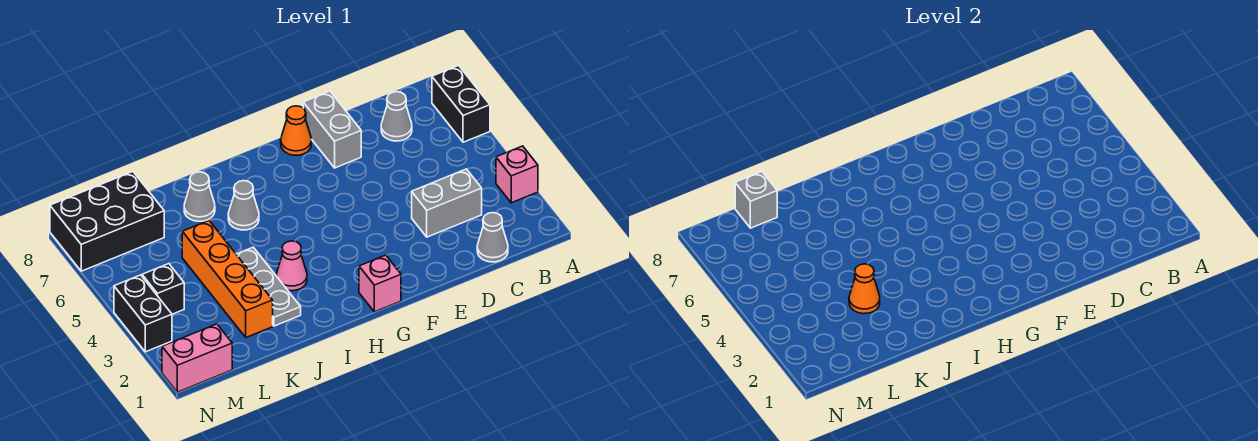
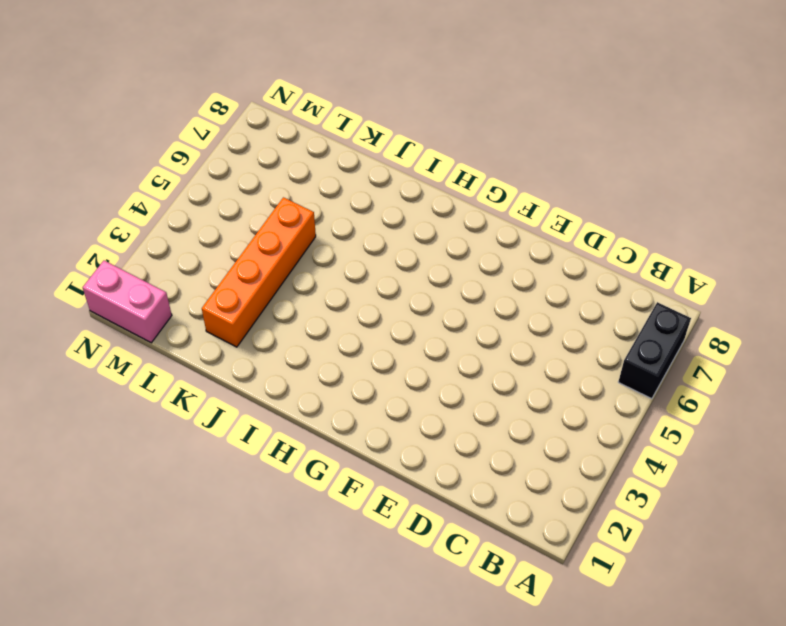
none -> pink brick A3 level 1
none -> grey cone C1 level 1
none -> grey brick C3:D3 level 1

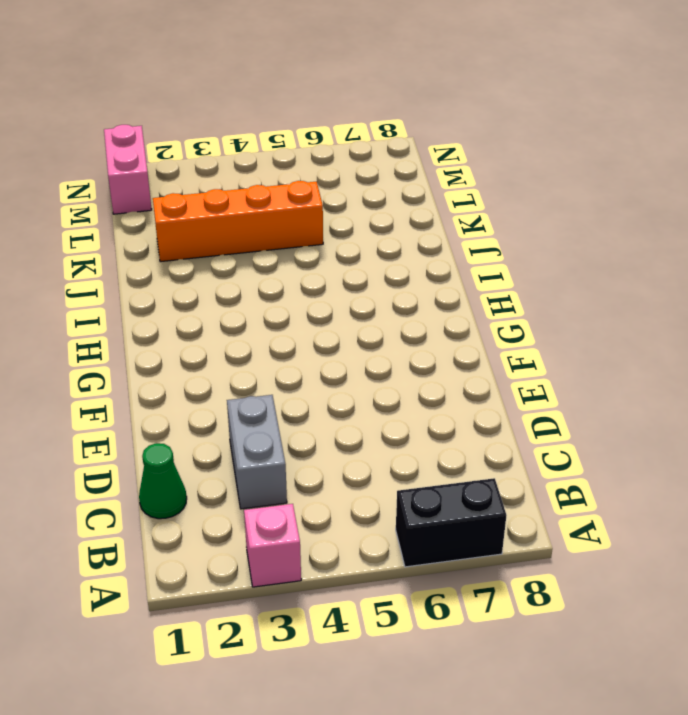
green cone C1 level 1 -> grey cone C1 level 1
none -> grey cone C7 level 1
none -> grey brick E7:E8 level 1
none -> orange cone F8 level 1

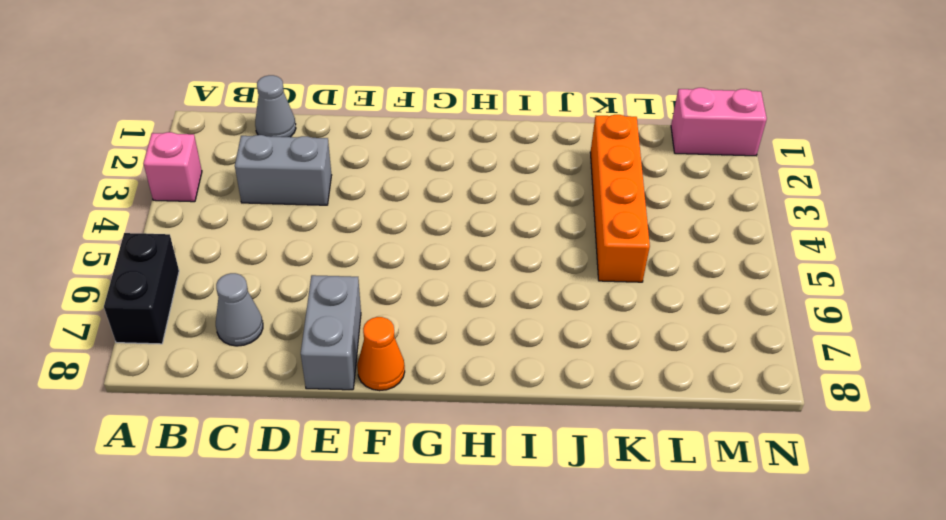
none -> pink brick G1 level 1
none -> pink cone I3 level 1
none -> grey cone I6 level 1

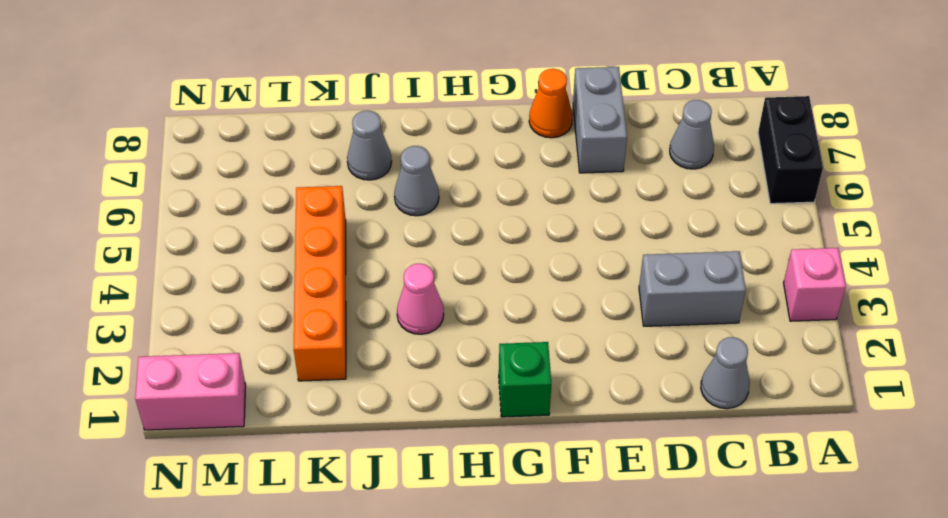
green brick G1 level 1 -> pink brick G1 level 1
none -> grey plate J2:J4 level 1
none -> black brick L7:N8 level 1
none -> black brick M4 level 1

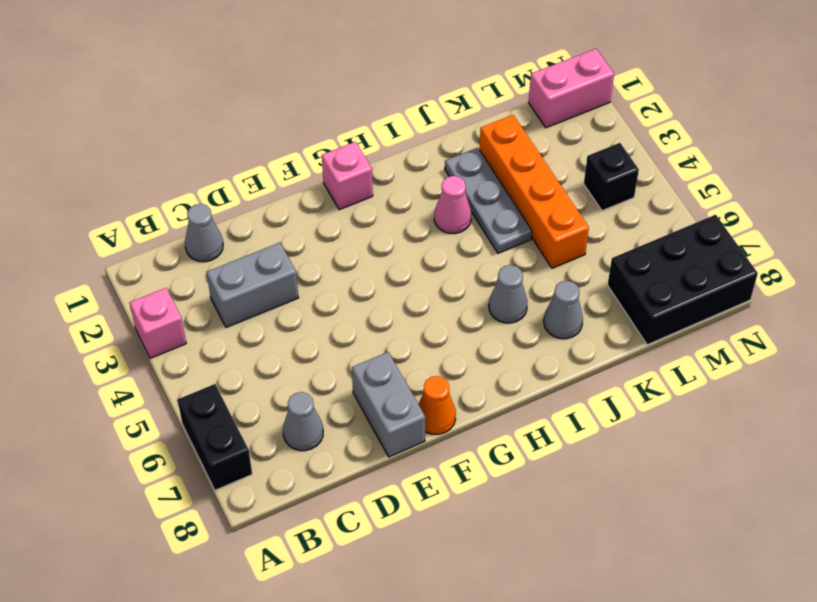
none -> black brick N3:N4 level 1
none -> orange cone K3 level 2
none -> grey brick L8 level 2

